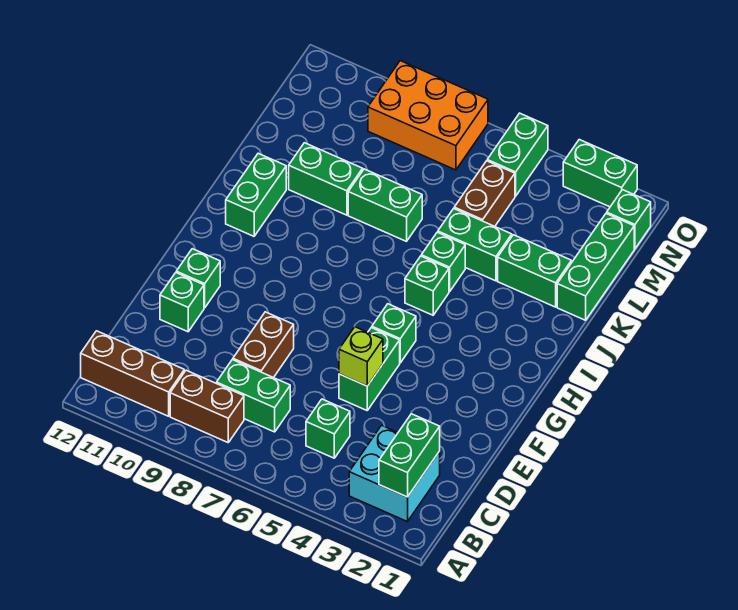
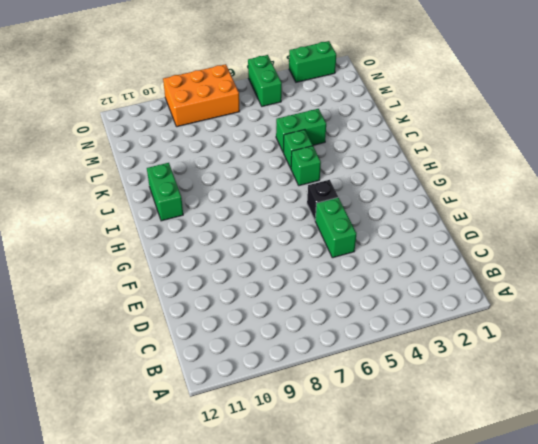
black brick G5 level 1 -> green brick G5 level 1
none -> cyan brick B2:C3 level 1
none -> brown brick B8:B9 level 1
none -> brown brick B10:B12 level 1

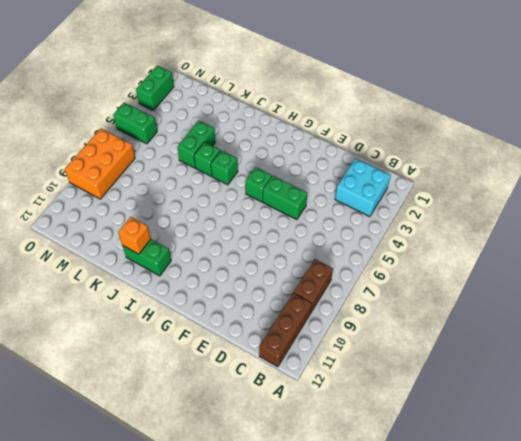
orange brick J11 level 2 -> none
none -> green brick C5 level 1
none -> green brick C7:C8 level 1
none -> brown brick D8:E8 level 1

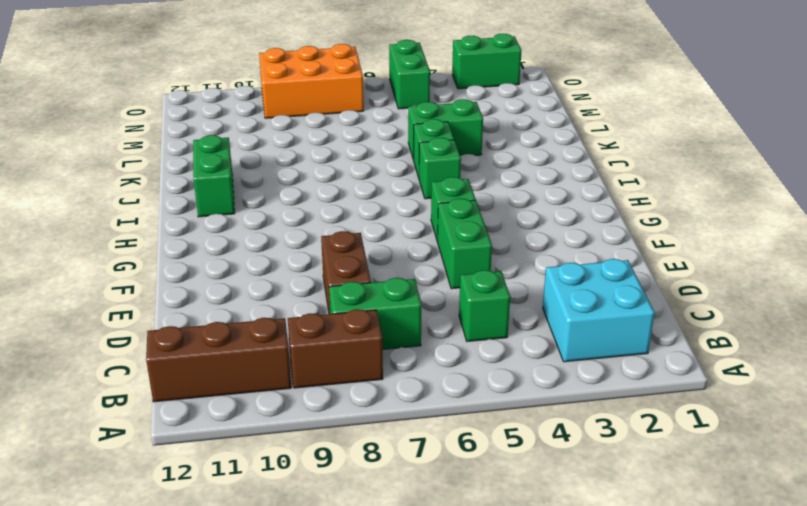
none -> green brick E11 level 1
none -> green brick F11 level 1
none -> green brick K1:M1 level 1

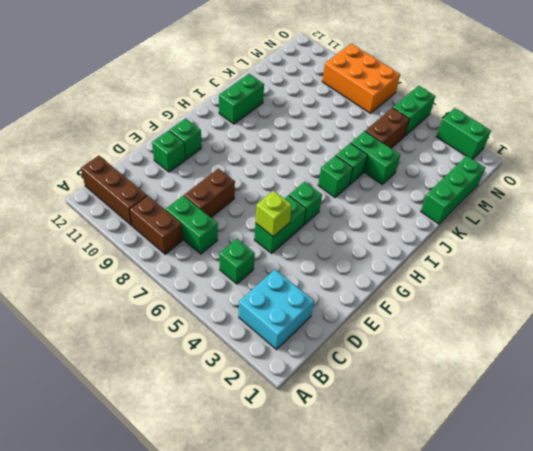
none -> green brick K2:K3 level 1
none -> green brick K7:K8 level 1
none -> green brick K9:K10 level 1

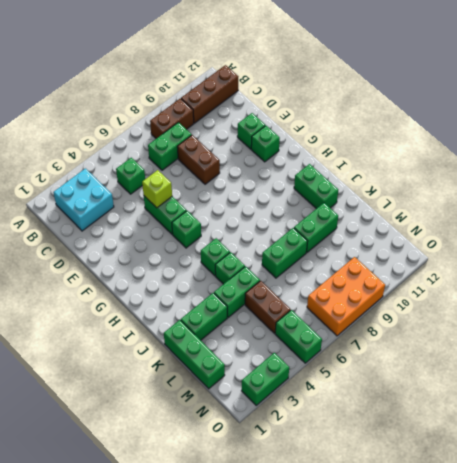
none -> green brick N1 level 1
none -> green brick B2:C2 level 2

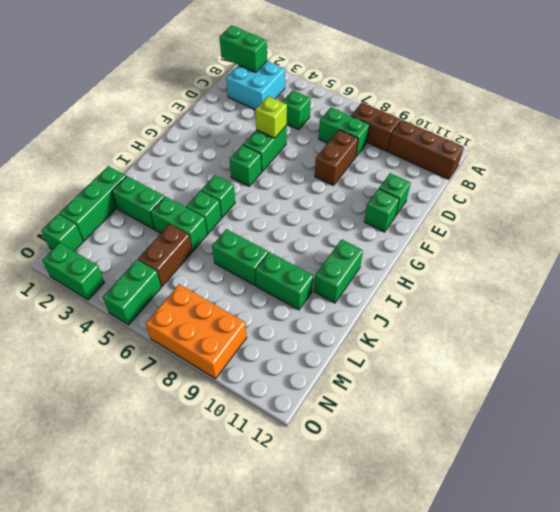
green brick B1:B2 level 2 -> green brick B2:C2 level 2

